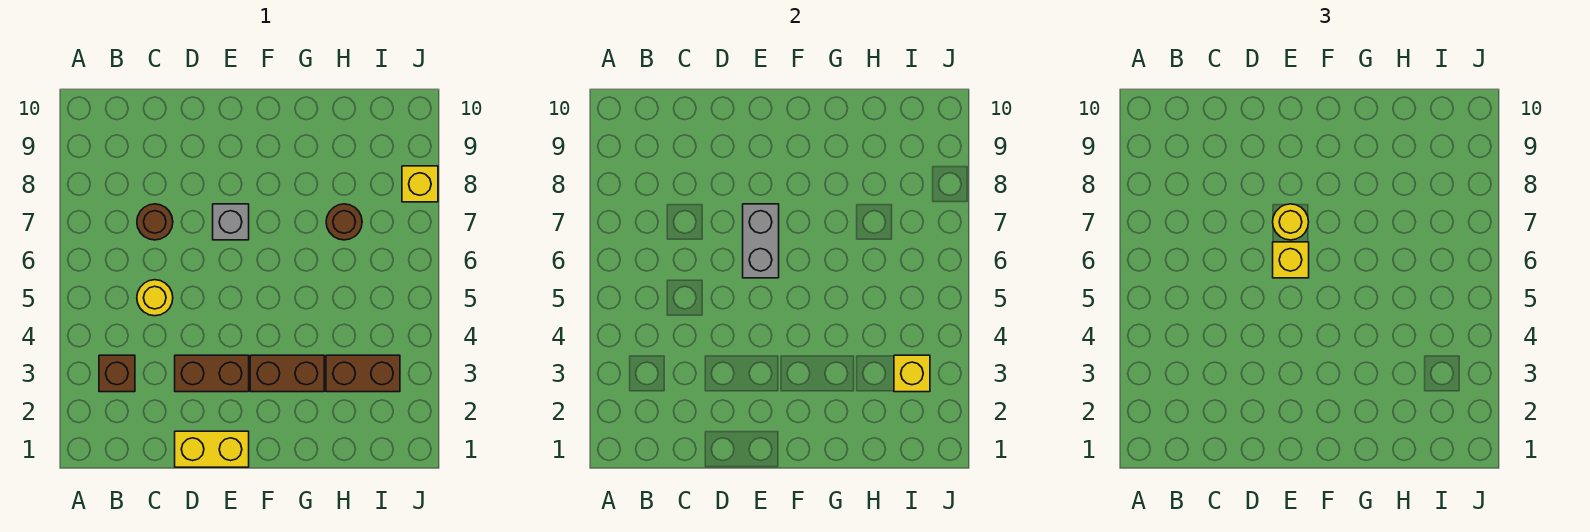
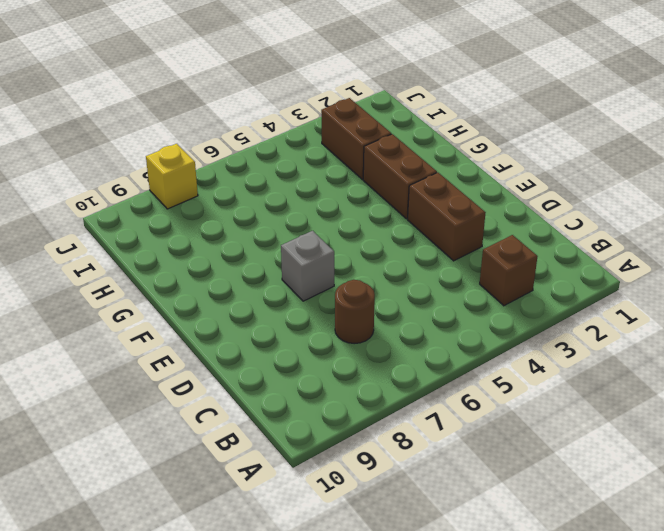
none -> yellow round brick C5 level 1
none -> yellow brick D1:E1 level 1
none -> brown round brick H7 level 1

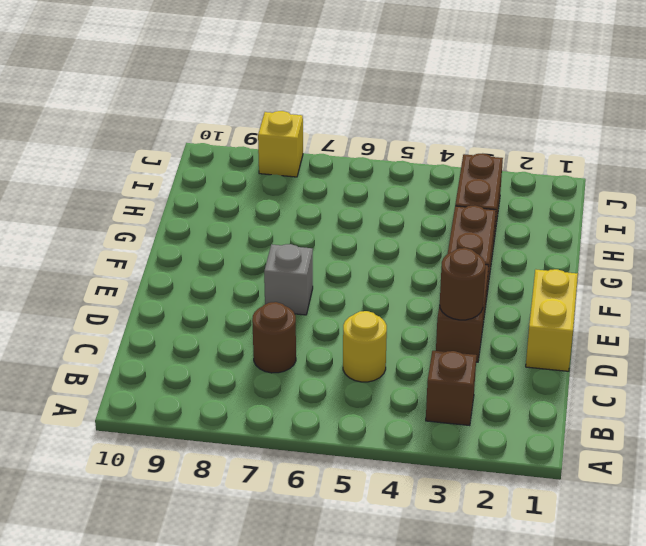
brown round brick D3 level 2 -> brown round brick H7 level 1
none -> grey brick E6:E7 level 2
none -> yellow brick I3 level 2
none -> yellow brick E6 level 3

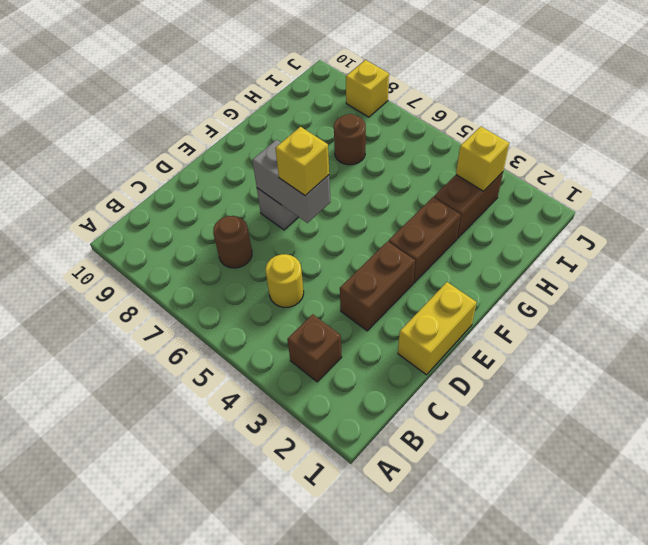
none -> yellow round brick E7 level 3

